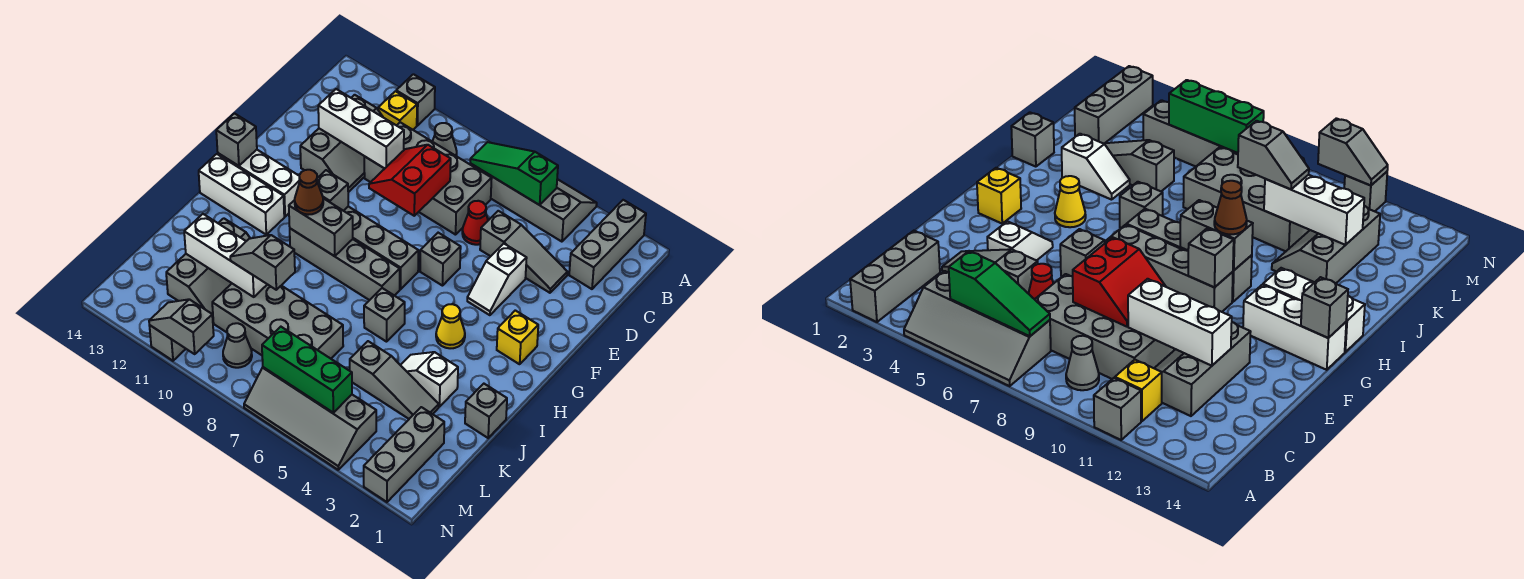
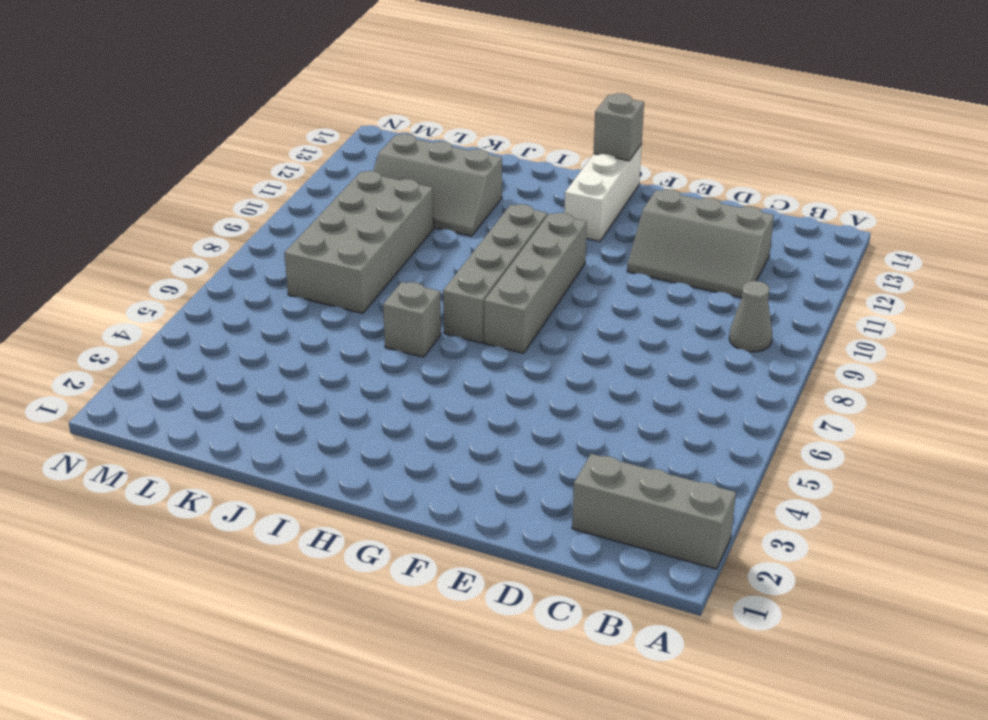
none -> grey slope A4:B7 level 1 top B
none -> grey brick A11 level 1
none -> yellow brick B11 level 1
none -> grey brick C7:D10 level 1

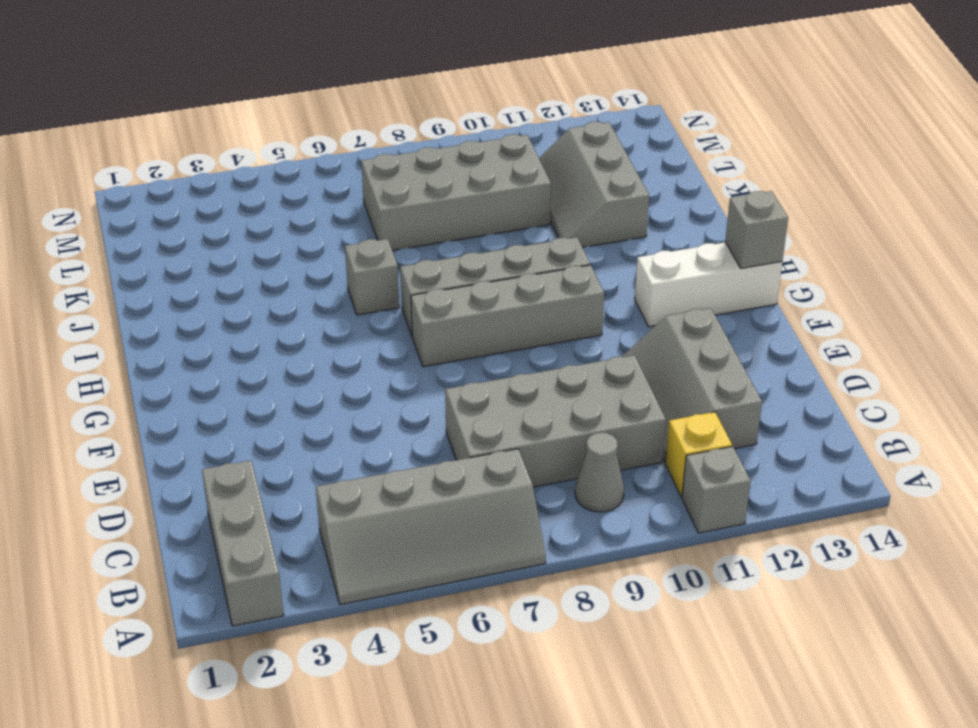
none -> grey slope D3:D5 level 1 top 5
none -> red cone D6 level 1
none -> white slope E4:F4 level 1 top E
none -> grey brick F6 level 1

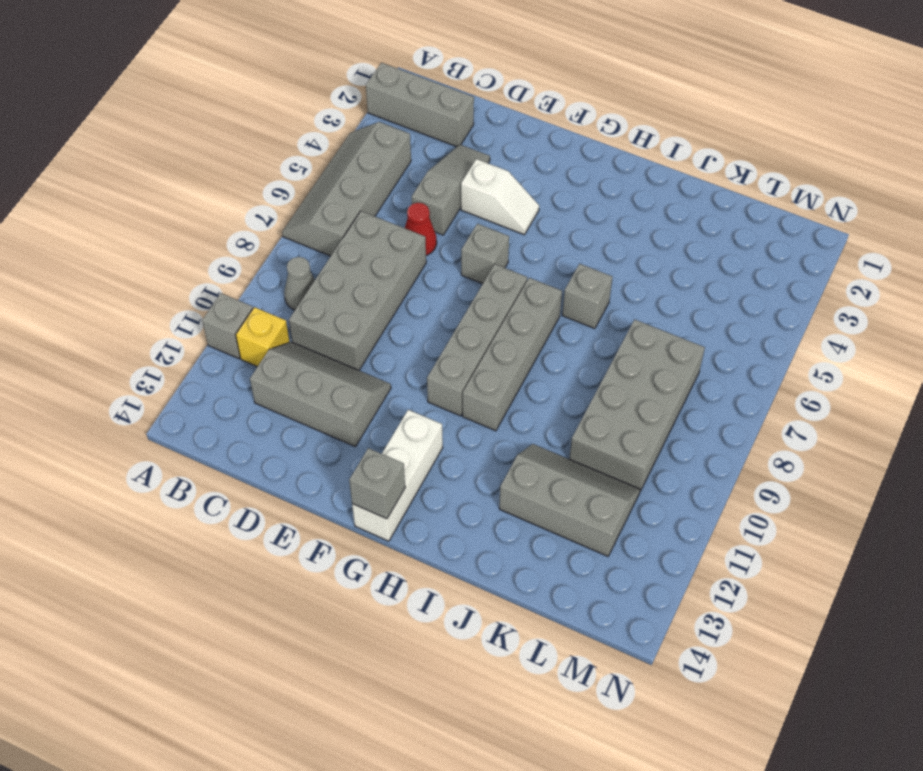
none -> yellow brick G2 level 1
none -> yellow cone H4 level 1
none -> white brick H12:H14 level 1
none -> grey brick J1 level 1

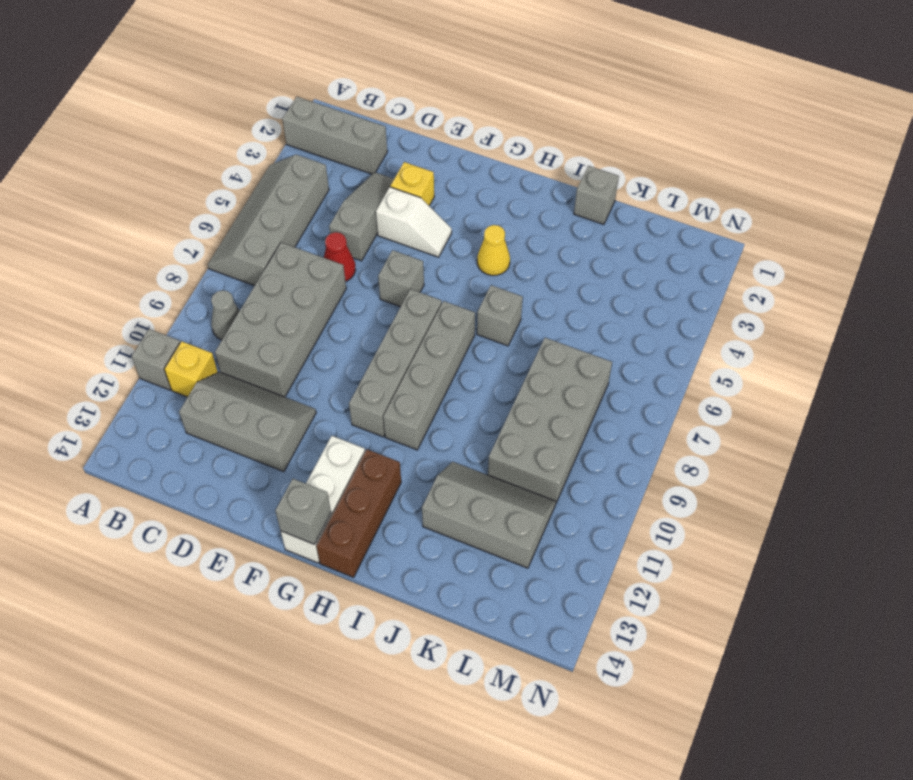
yellow brick E3 level 1 -> yellow brick G2 level 1
brown brick H12:H14 level 1 -> white brick H12:H14 level 1
none -> white slope J3:J4 level 1 top 3
none -> grey slope K3:K5 level 1 top 5
none -> grey brick L2:N2 level 1
none -> grey slope M4:N7 level 1 top M

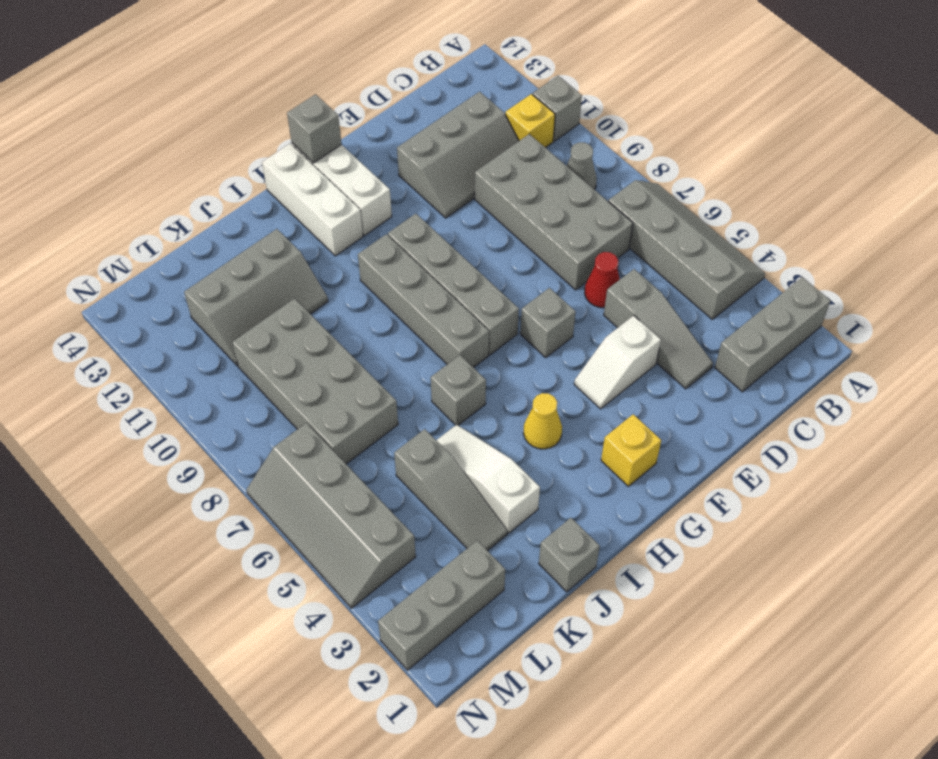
white slope J3:J5 level 1 top 3 -> white slope J3:J4 level 1 top 3
none -> grey cone M9 level 1
none -> grey brick N11 level 1
none -> green slope B5:B7 level 2 top 5
none -> red slope D8:E9 level 2 top 8

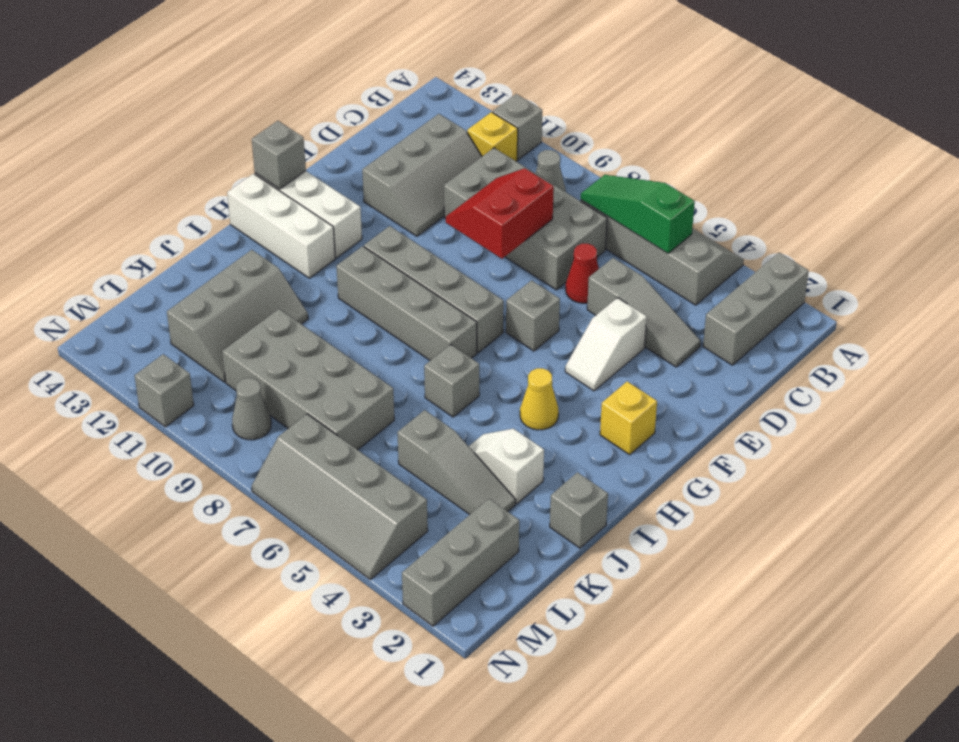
none -> white brick D10:D12 level 2
none -> grey brick G10 level 2
none -> grey brick H9:H10 level 2
none -> white brick K10:K12 level 2

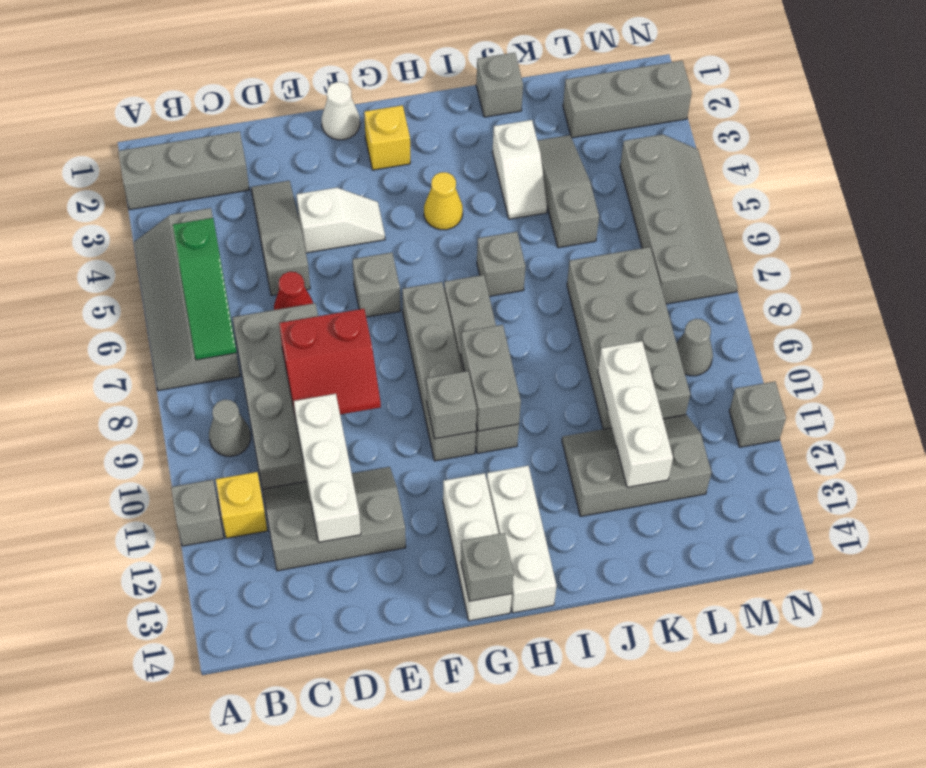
white cone F1 level 1 -> none
none -> green brick M5:M7 level 2
none -> grey slope N10:N11 level 2 top 10
none -> brown cone H10 level 3
none -> grey slope K9:K10 level 3 top 9

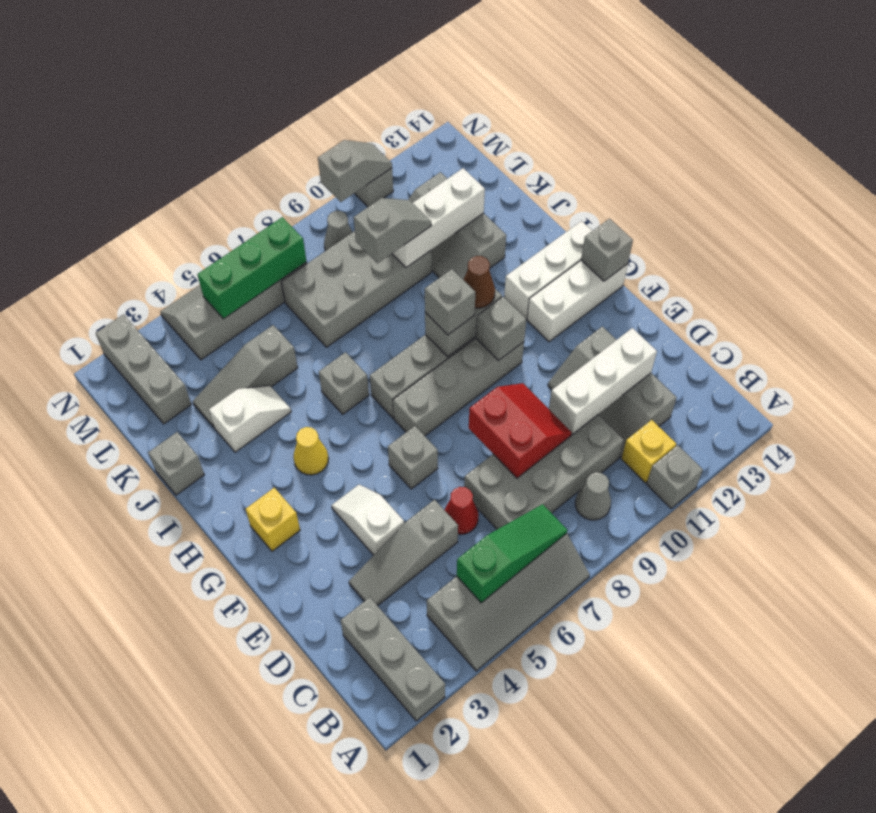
grey brick H9 level 3 -> none

